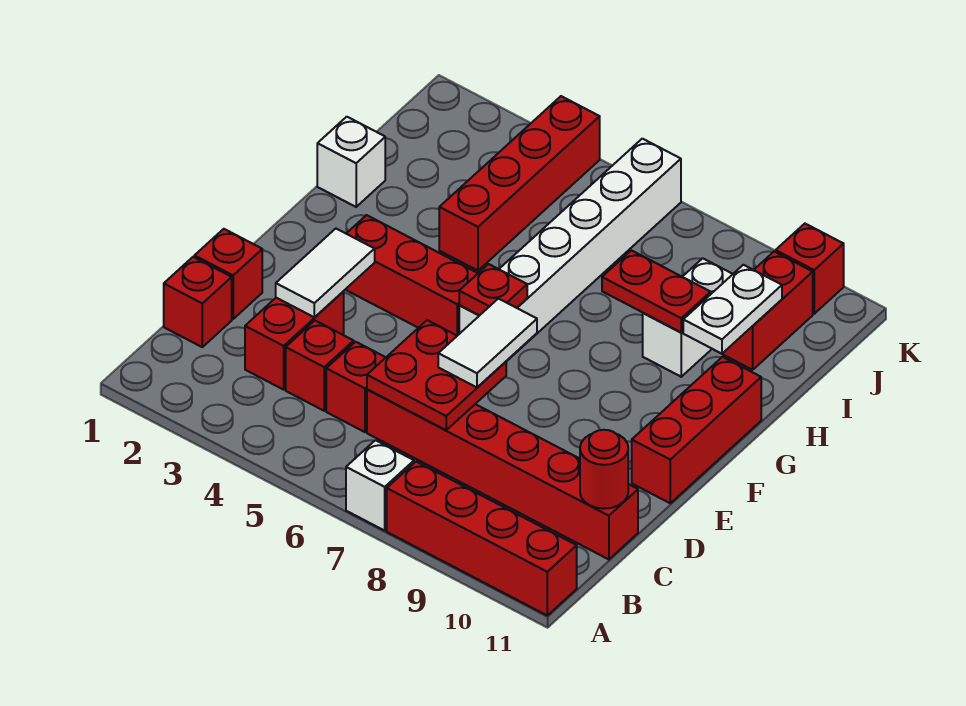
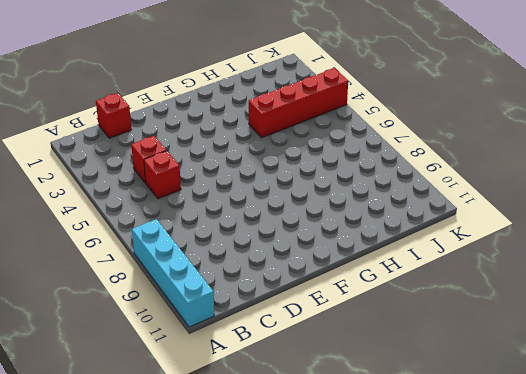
cyan brick A8:A11 level 1 -> red brick A8:A11 level 1
none -> white brick A7 level 1
none -> red brick C3:D3 level 1
none -> red brick C6:C11 level 1

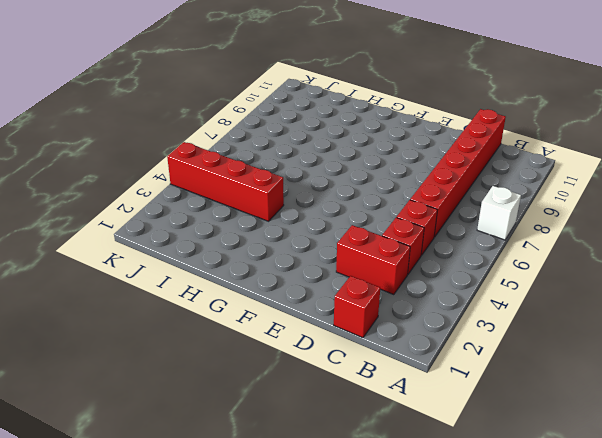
none -> red brick A8:A11 level 1
none -> red brick D1 level 1
none -> red brick E11:G11 level 1

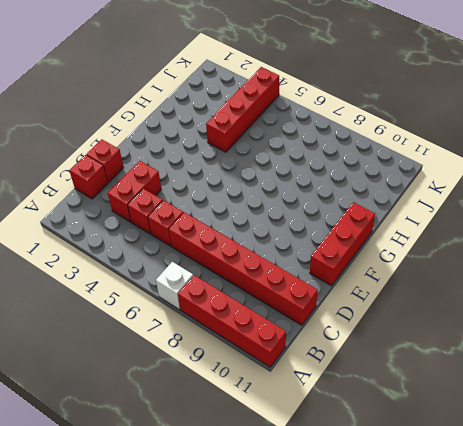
none -> red brick F3:F5 level 1
none -> white brick F6:K6 level 1
none -> white brick H1 level 1

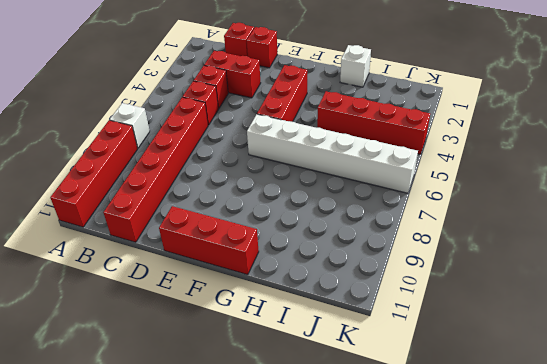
none -> white brick H9:I9 level 1
none -> red brick I10:J10 level 1
none -> red brick K10 level 1

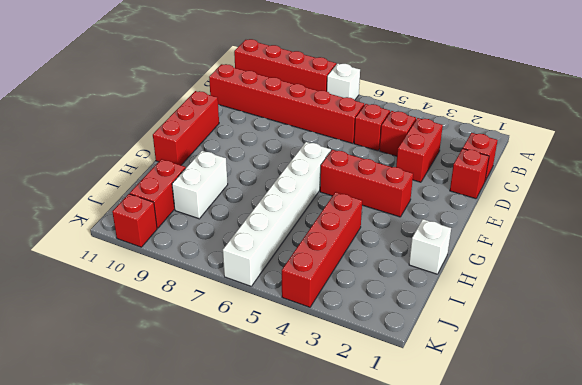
none -> red plate C6:D7 level 2
none -> red round brick C11 level 2
none -> white tile D3:E3 level 2

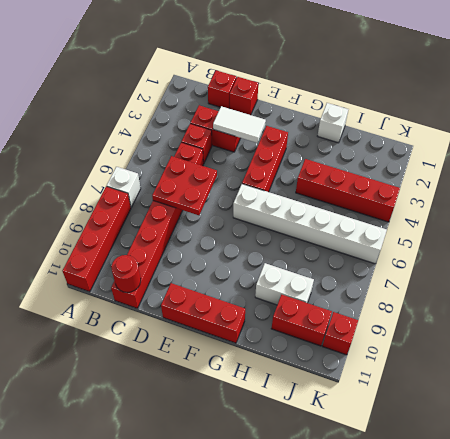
none -> red plate F6 level 2
none -> red plate H8:H9 level 2
none -> white plate H10:I10 level 2

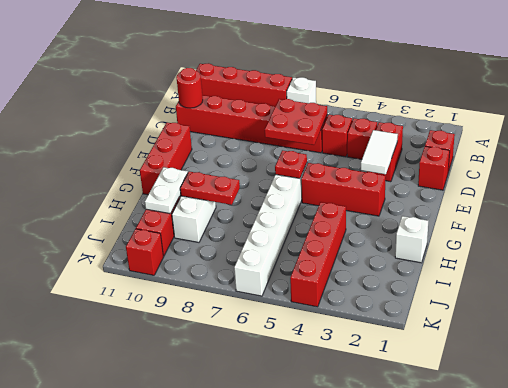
none -> white tile D7:E7 level 3

